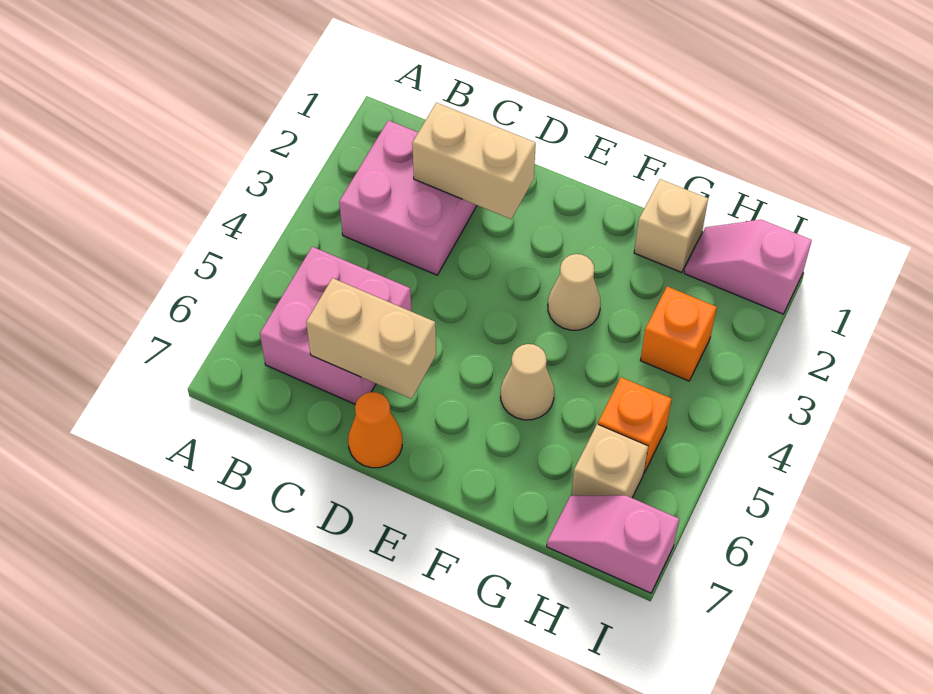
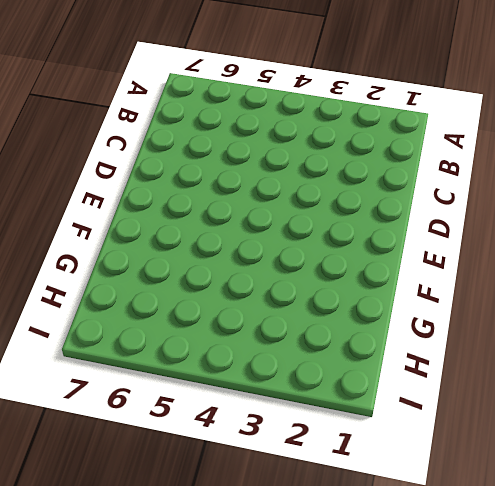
none -> pink brick B2:C3 level 1
none -> pink brick B5:C6 level 1
none -> orange cone D7 level 1

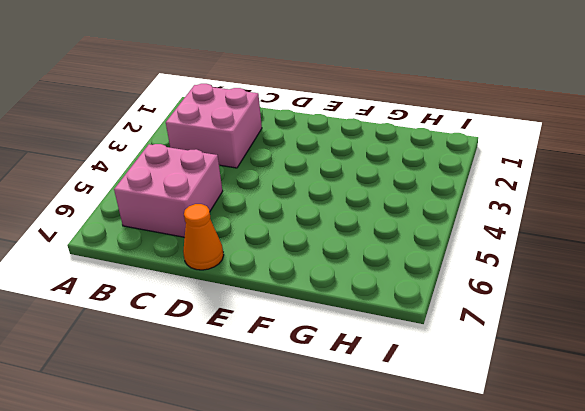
none -> tan cone F3 level 1
none -> tan cone F5 level 1
none -> tan brick G1 level 1

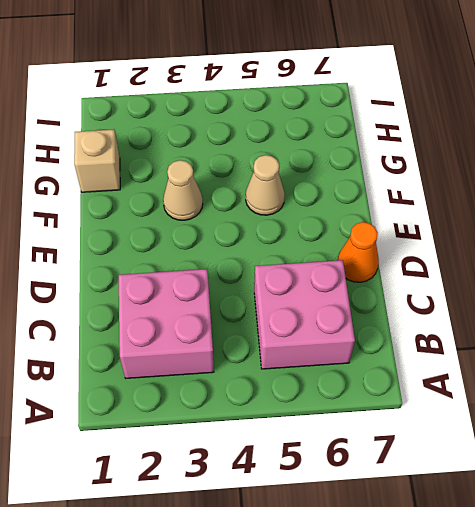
none -> pink slope H1:I1 level 1 top I
none -> orange brick H3 level 1
none -> orange brick H5 level 1

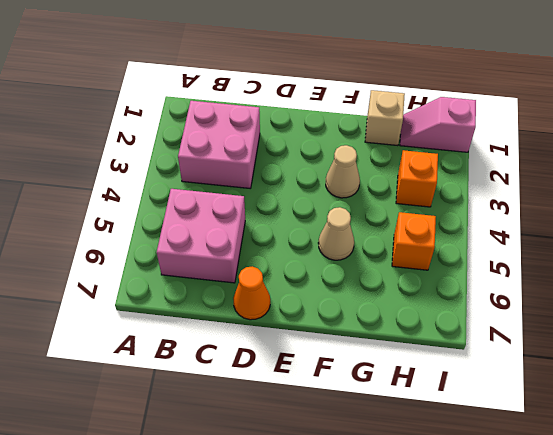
none -> tan brick H6 level 1
none -> pink slope H7:I7 level 1 top I
none -> tan brick C2:D2 level 2

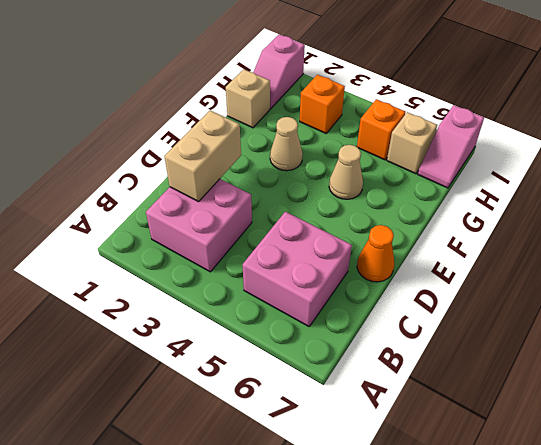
none -> tan brick C6:D6 level 2

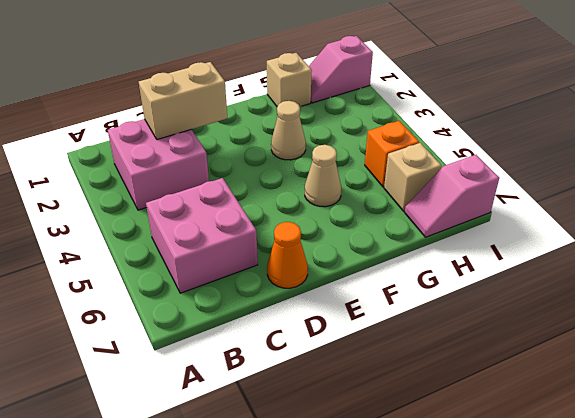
none -> orange brick H3 level 1
none -> tan brick C6:D6 level 2

